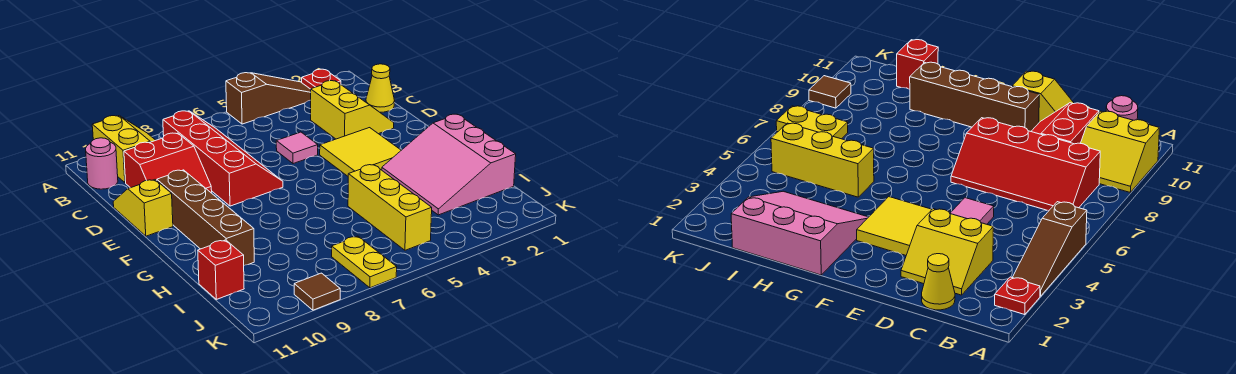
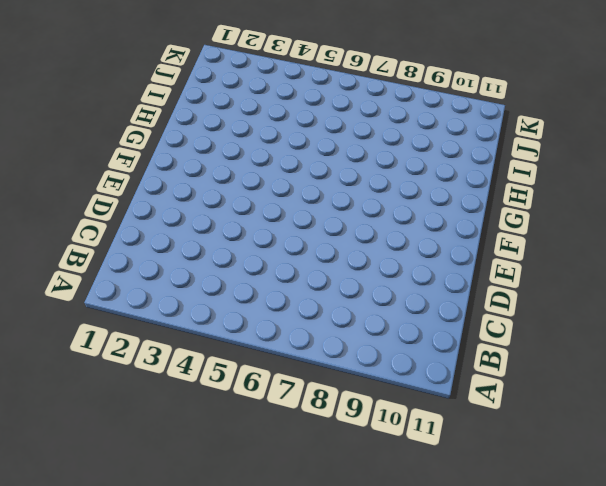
none -> red plate A2 level 1
none -> brown slope A3:A5 level 1 top 5
none -> yellow slope A9:B10 level 1 top 10

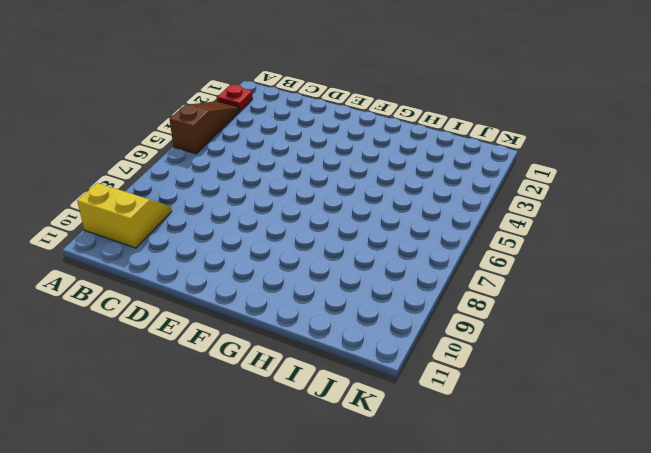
none -> red slope B7:E8 level 1 top 8
none -> pink round brick B11 level 1
none -> yellow cone C1 level 1

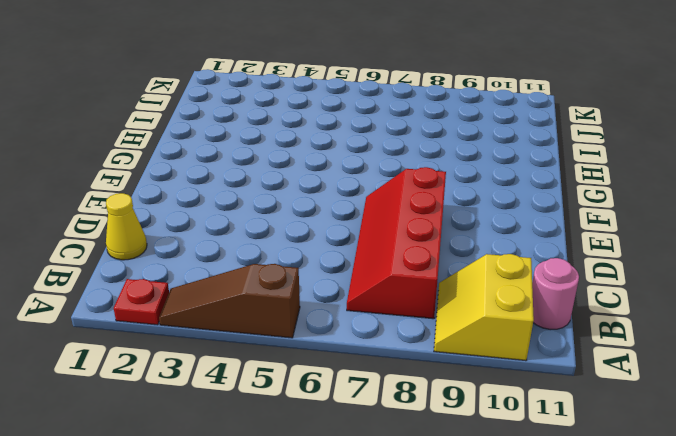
none -> yellow slope C2:D3 level 1 top 3
none -> red slope C9:D10 level 1 top C
none -> pink tile D5 level 1

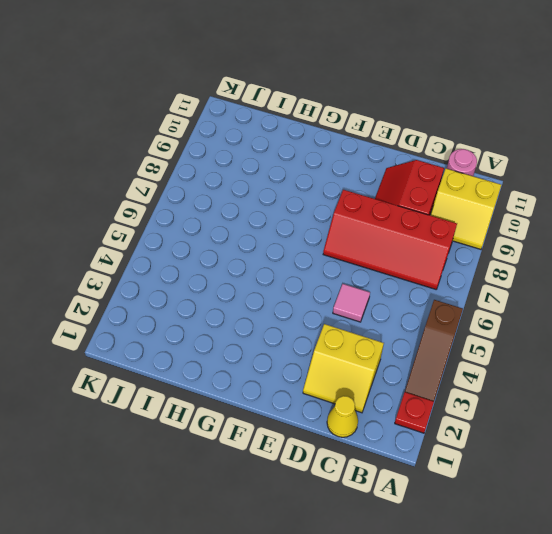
none -> yellow slope D11:E11 level 1 top E
none -> yellow tile E3:F4 level 1
none -> brown brick E10:H10 level 1

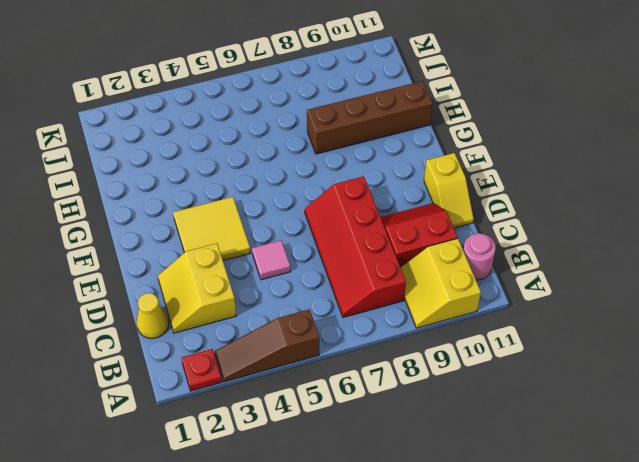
brown brick H8:H11 level 1 -> brown brick E10:H10 level 1
none -> pink slope G1:I3 level 1 top 1
none -> yellow brick H5:J5 level 1
none -> red brick I11 level 1

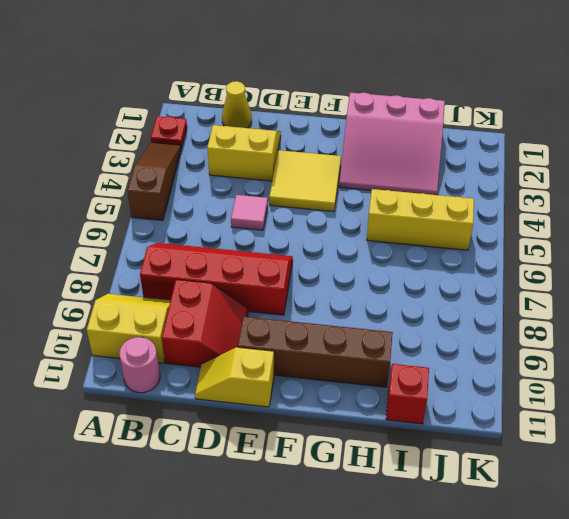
none -> yellow plate J7:K7 level 1
none -> brown tile K9 level 1

